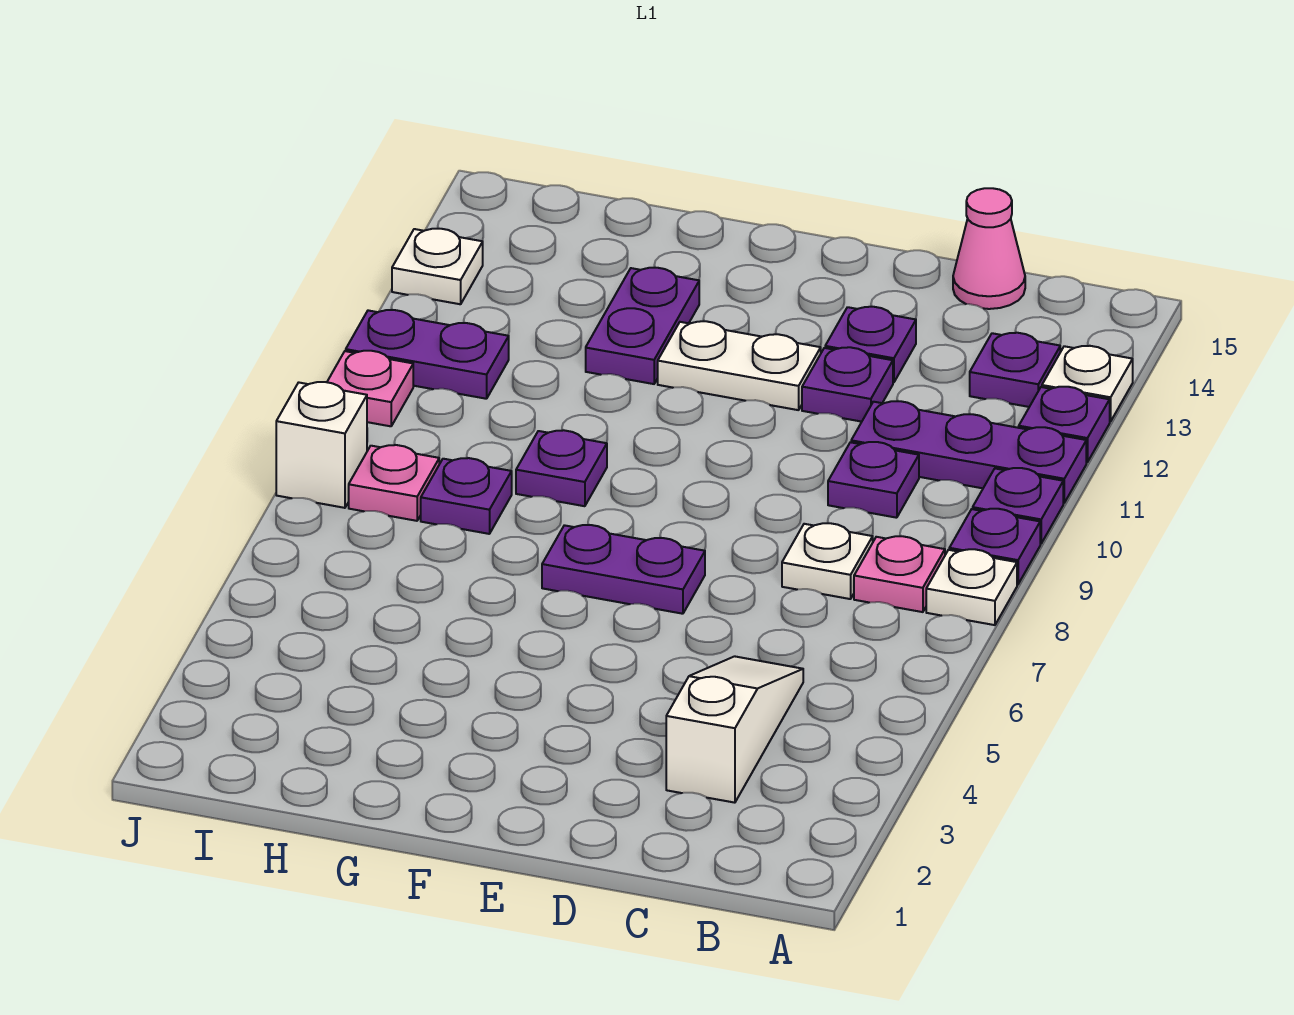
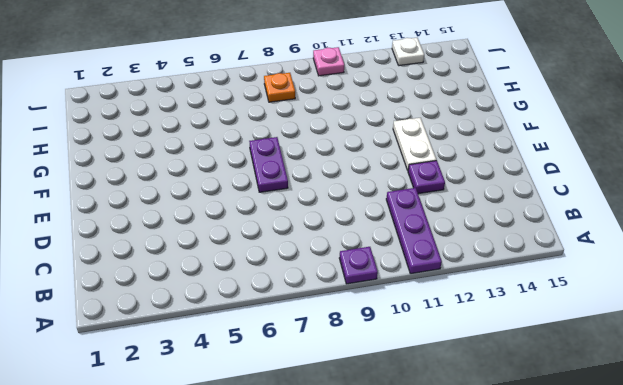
orange plate I8 level 1 -> pink plate I8 level 1
none -> white plate A8 level 1
none -> purple plate A10 level 1
none -> purple plate A12 level 1

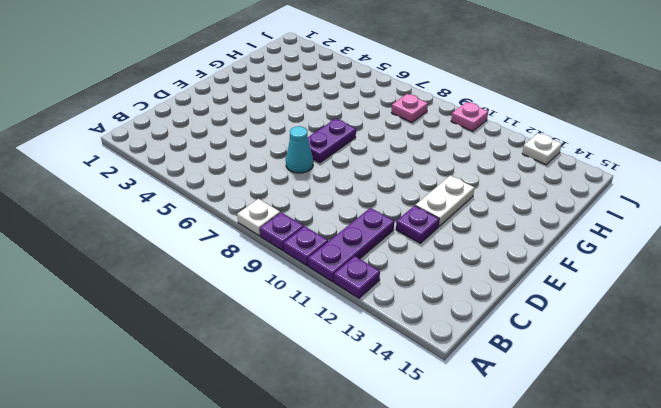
cyan cone D7 level 1 -> none
none -> white plate A13 level 1
none -> pink plate B8 level 1
none -> purple plate B13 level 1

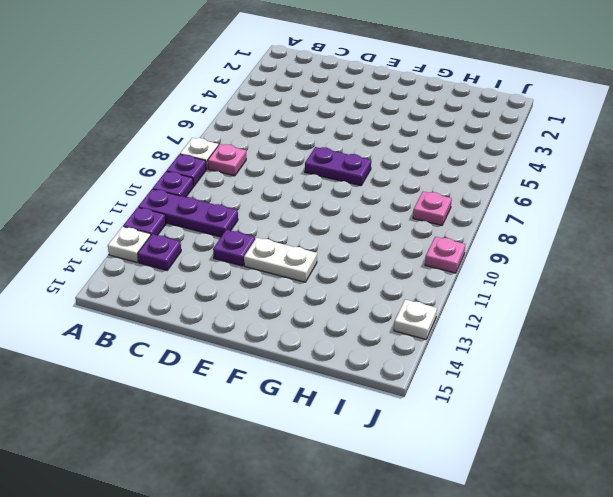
none -> white slope C3:C5 level 1 top 3
none -> white plate C8 level 1
none -> purple plate C10 level 1

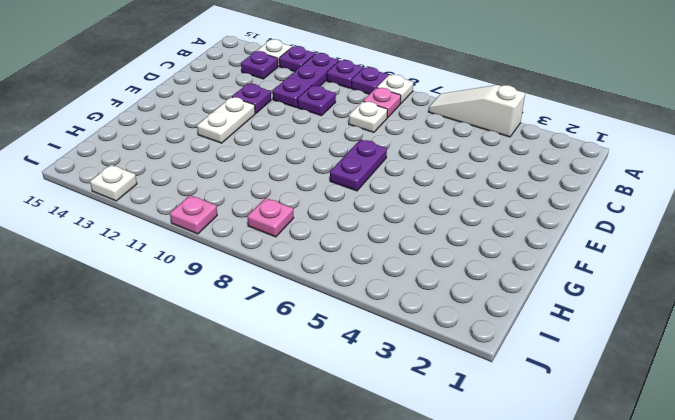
white slope A4:A6 level 1 top 4 -> white slope C3:C5 level 1 top 3
none -> pink cone C15 level 1
none -> purple plate D13 level 1
none -> purple plate G9 level 1

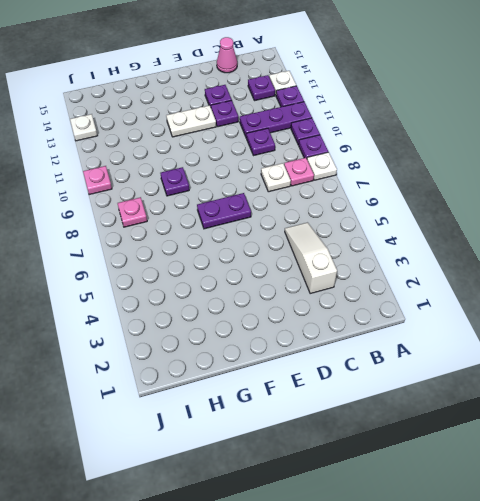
none -> purple plate G12:G13 level 1
none -> purple plate H8 level 1
none -> purple plate I11:J11 level 1

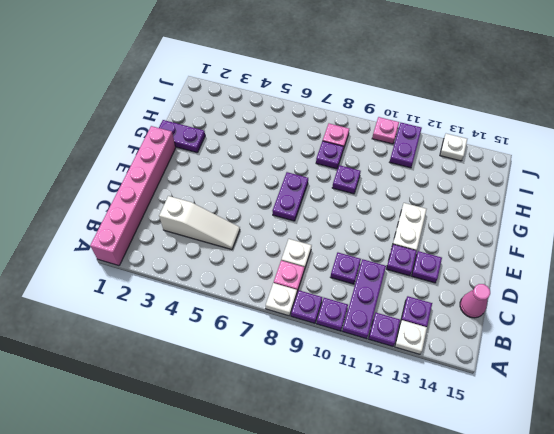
pink brick A1:F1 level 1 -> none
purple plate G1:G2 level 1 -> purple plate G12:G13 level 1
none -> white brick J8 level 1

